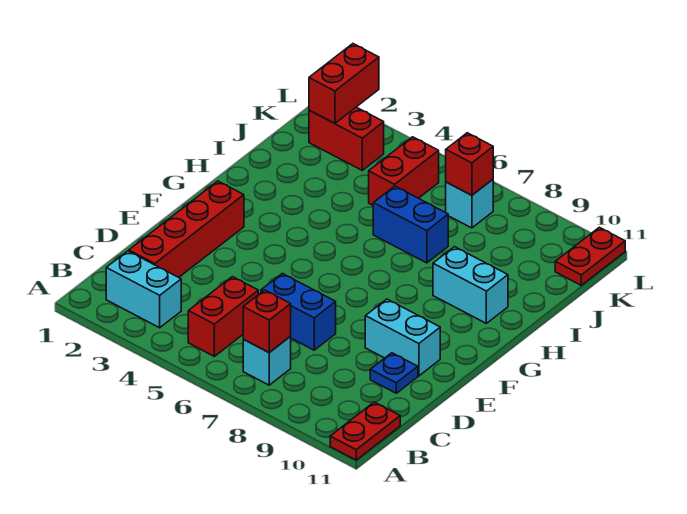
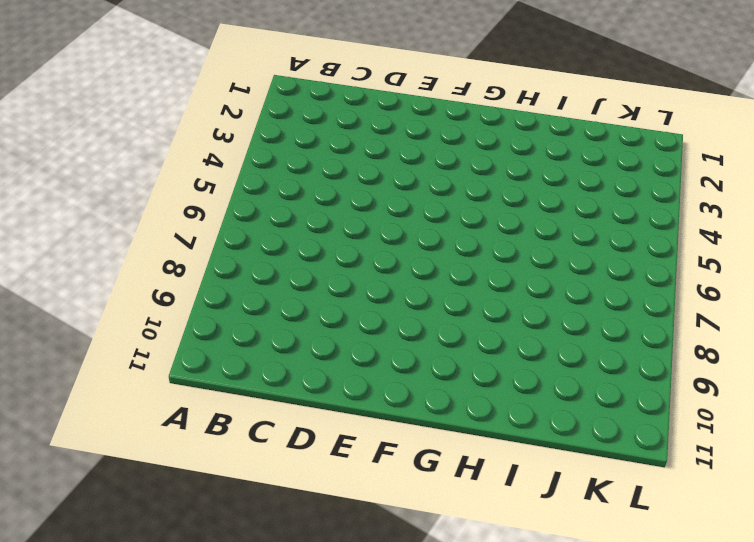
none -> red plate A11:B11 level 1
none -> cyan brick B2:B3 level 1
none -> red brick B5:C5 level 1

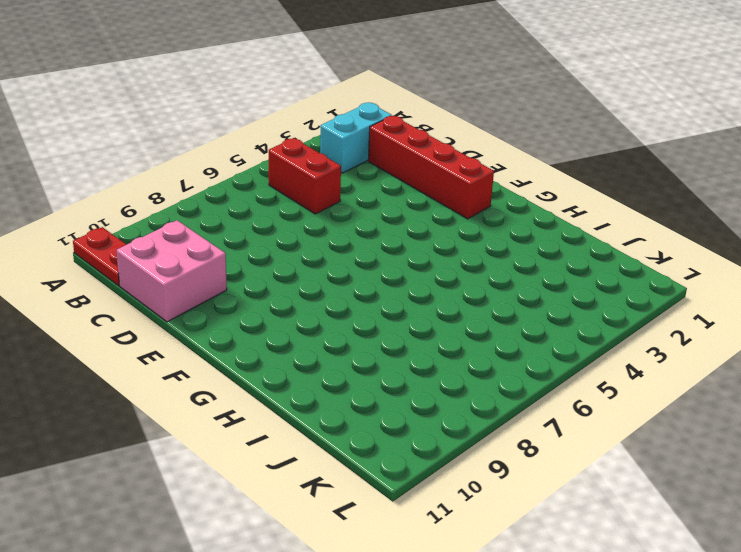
pink brick C10:D11 level 1 -> blue plate D10 level 1
none -> cyan brick B7 level 1
none -> blue brick D6:D7 level 1
none -> cyan brick E9:E10 level 1

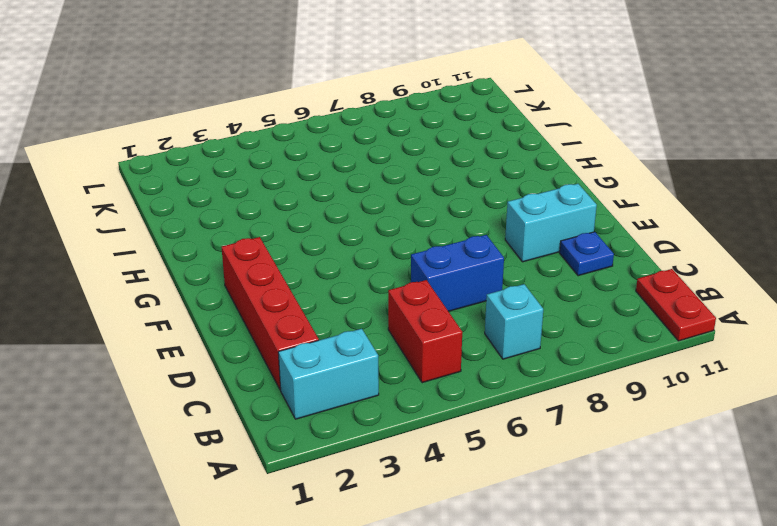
none -> cyan brick H9:H10 level 1
none -> blue brick I6:I7 level 1
none -> red brick J5:K5 level 1

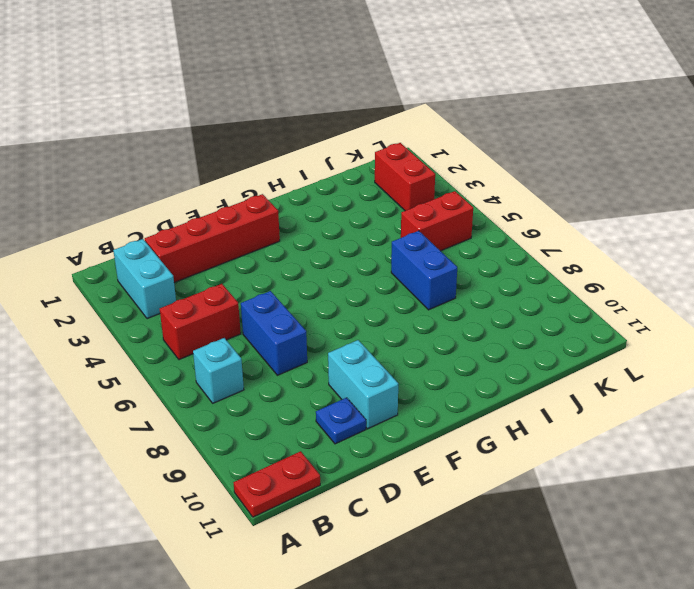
none -> cyan brick H9:H10 level 1
none -> cyan brick K7 level 1
none -> red plate K11:L11 level 1

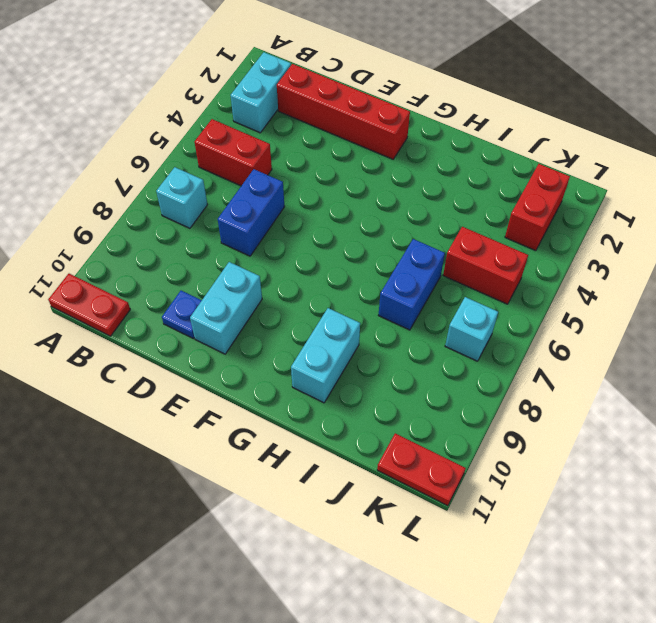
none -> red brick B7 level 2
none -> red brick K2:L2 level 2
none -> red brick K7 level 2

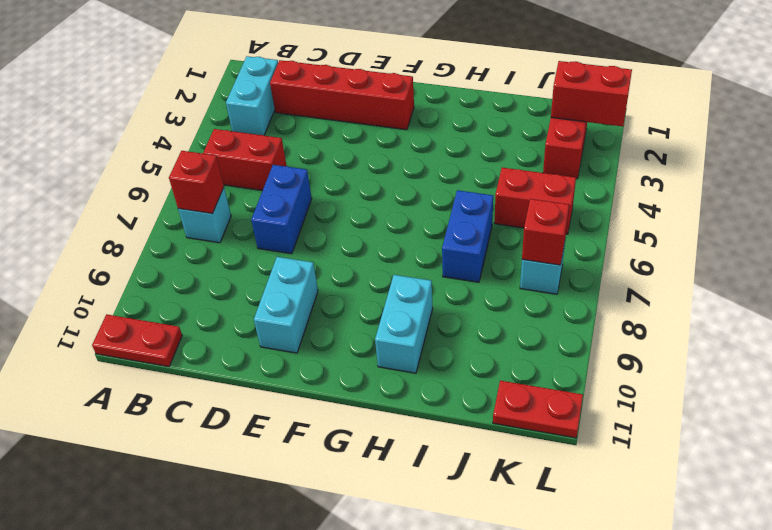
none -> blue plate D10 level 1

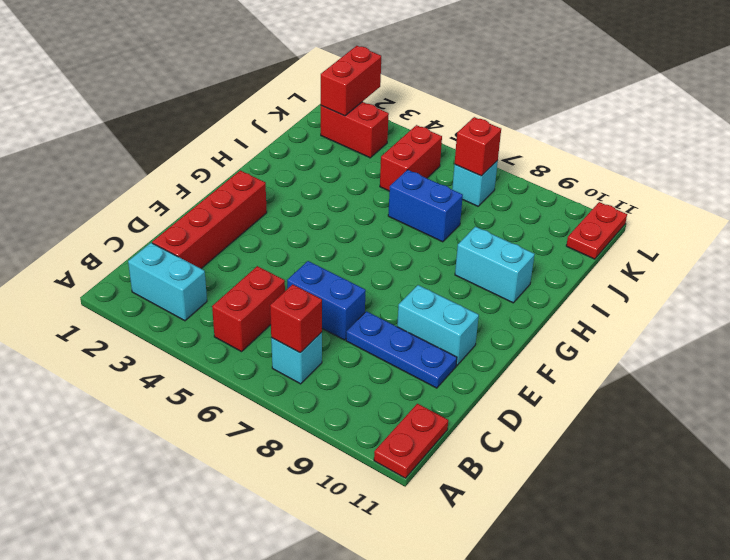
blue plate D8:D10 level 1 -> blue plate D10 level 1

